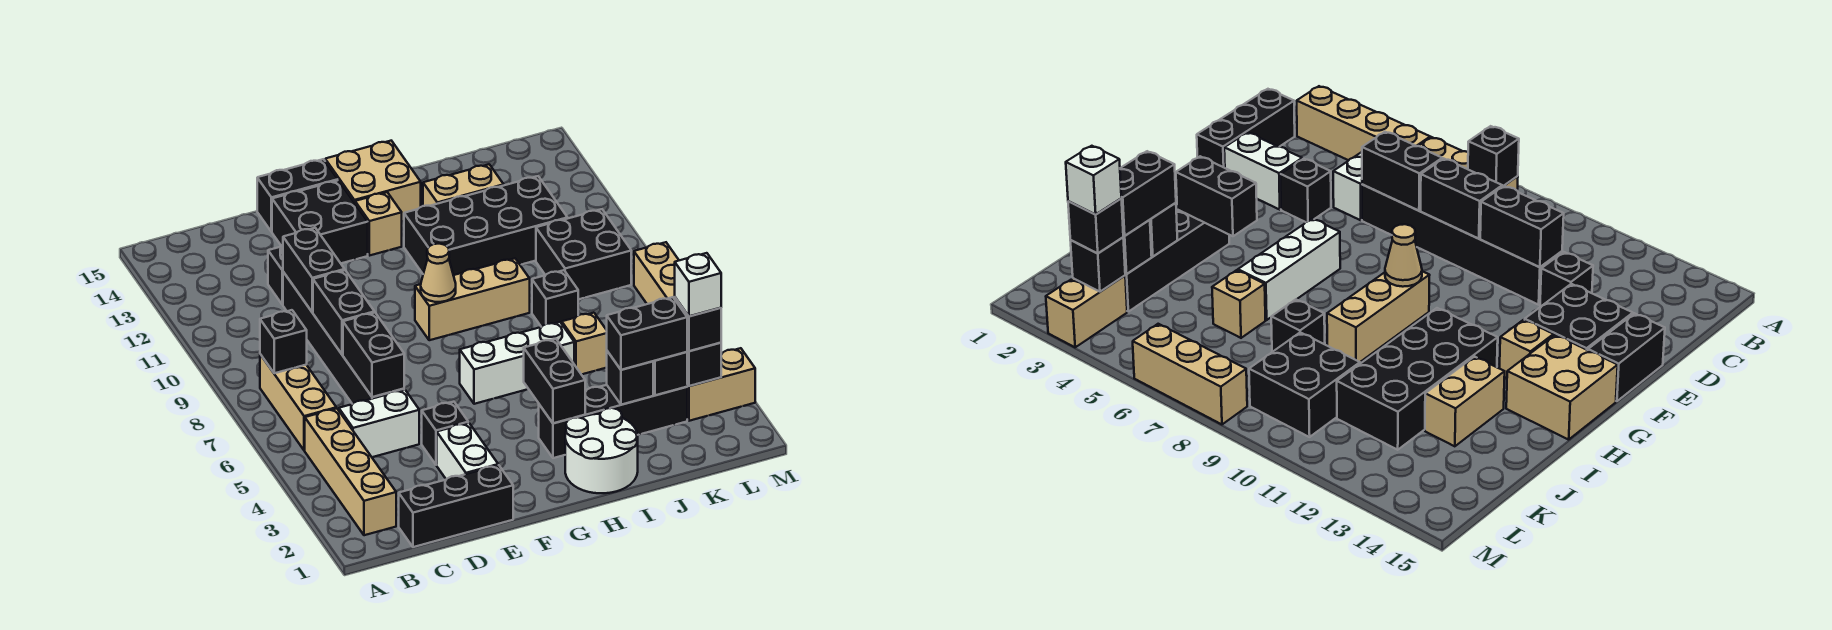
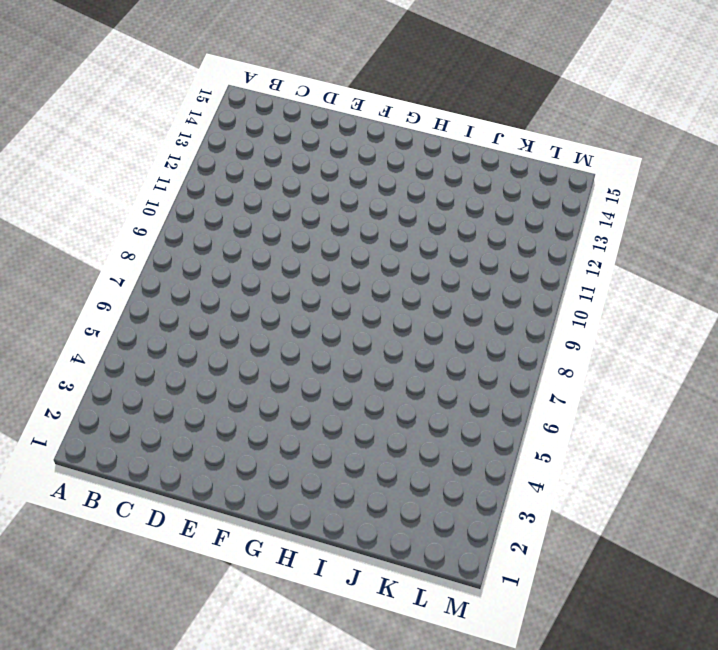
none -> tan brick B2:B5 level 1
none -> tan brick B6:B8 level 1
none -> black brick C1:E1 level 1
none -> white brick C5:D5 level 1

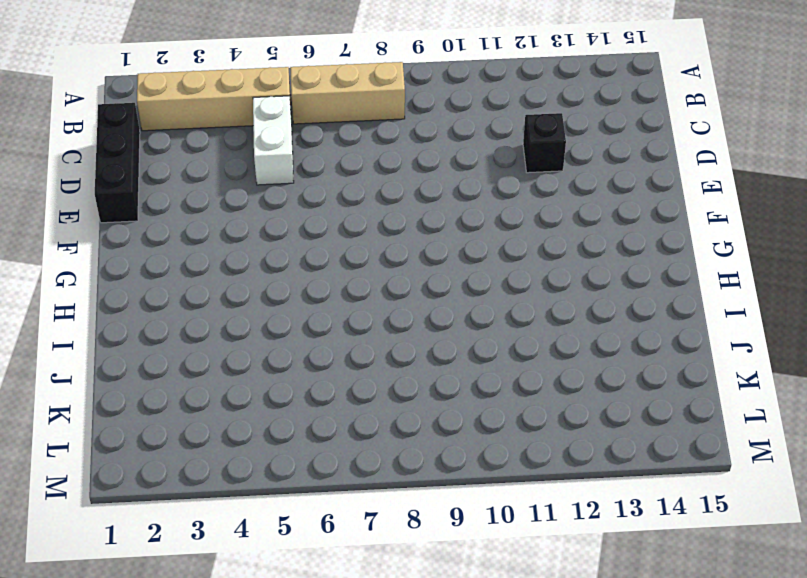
none -> black brick D6:D11 level 1
none -> white brick E2:E3 level 1
none -> black brick E4 level 1
none -> black brick E13:F14 level 1

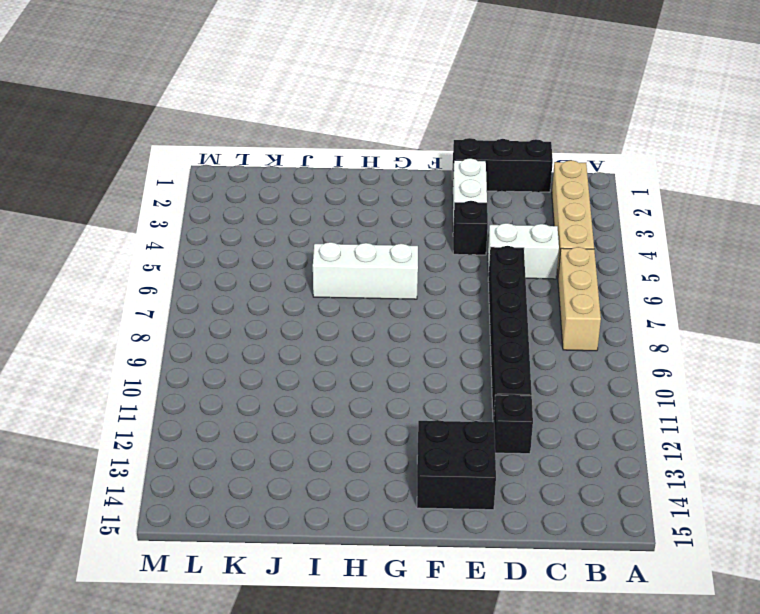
none -> black brick E15:F15 level 1
none -> tan brick G9:I9 level 1
none -> tan brick G13 level 1
none -> tan brick G14:H15 level 1

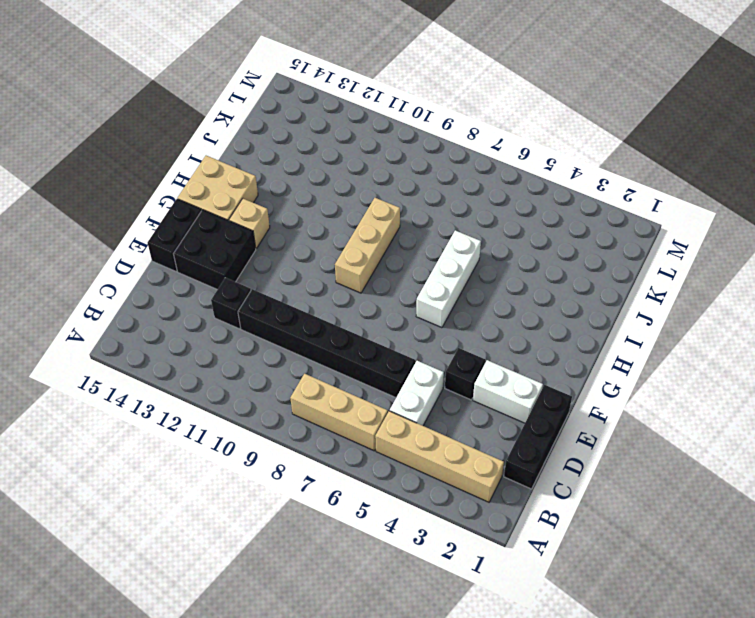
none -> white round brick H1:I2 level 1
none -> black brick H3:K3 level 1
none -> black brick H11:K12 level 1
none -> tan brick I13:J13 level 1

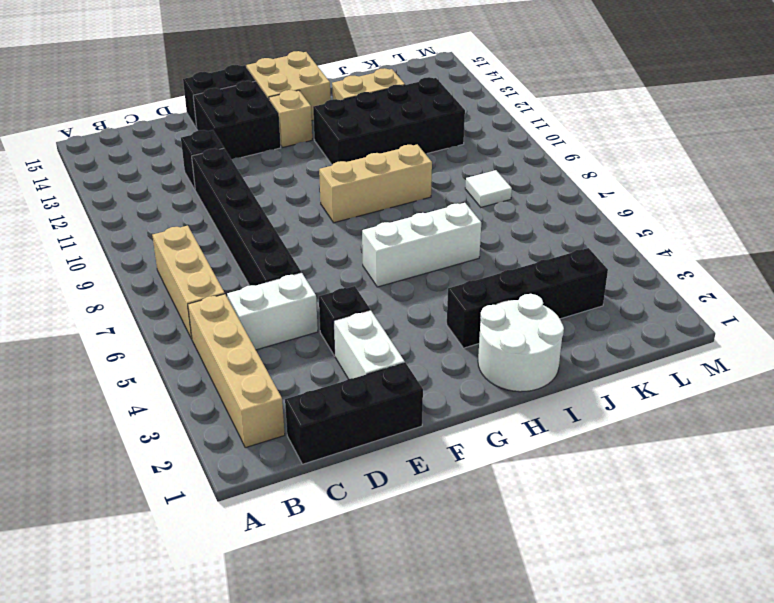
white tile K8 level 1 -> none
none -> tan brick J6 level 1
none -> black brick J8 level 1
none -> black brick K9:L10 level 1
none -> tan brick L3:M3 level 1

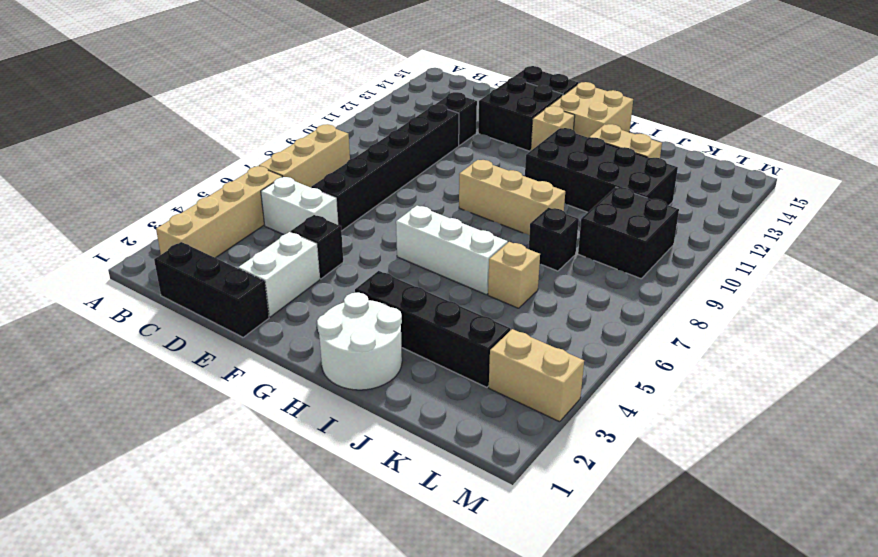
none -> tan brick M6:M8 level 1
none -> black brick B8 level 2
none -> black brick D6:D7 level 2
none -> black brick D8:D9 level 2

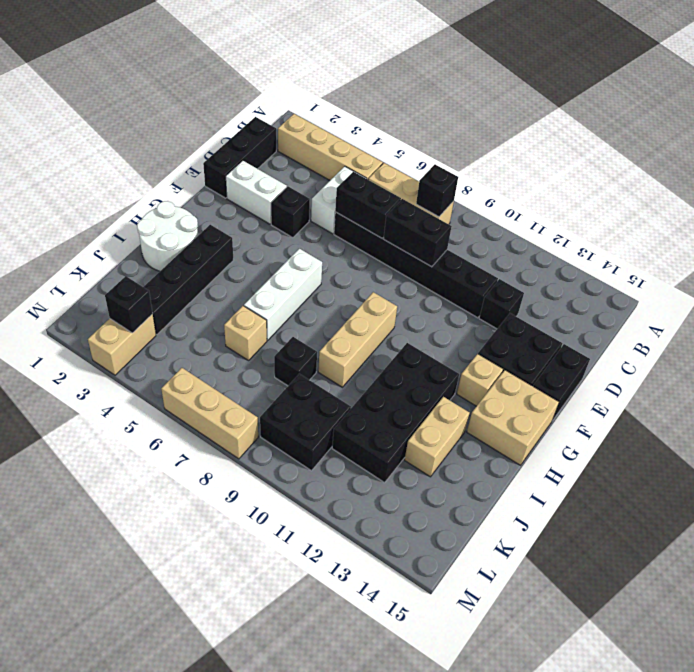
none -> black brick D10:D11 level 2
none -> tan cone G9 level 2
none -> black brick H3:H4 level 2
none -> black brick J3 level 2

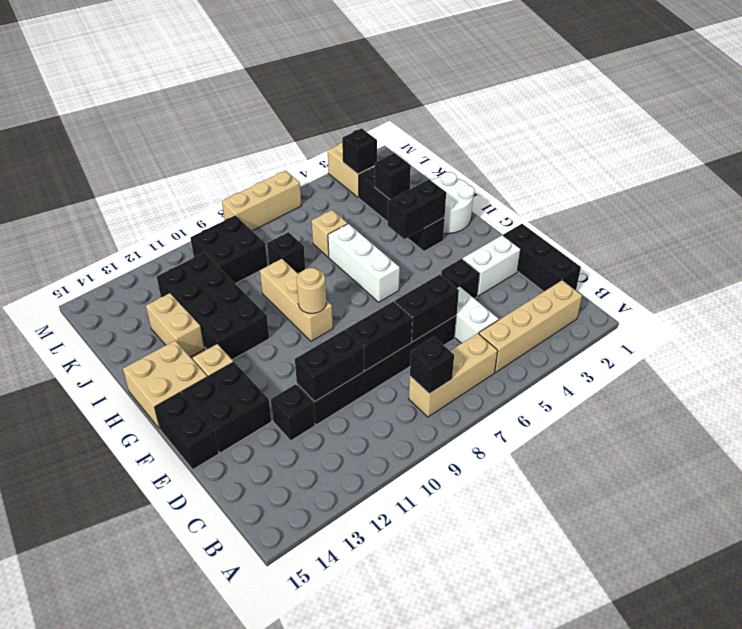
tan round brick G9 level 2 -> tan cone G9 level 2
none -> black brick K3 level 2
none -> black brick J3:K3 level 3
none -> black brick L3 level 3
none -> white brick L3 level 4

